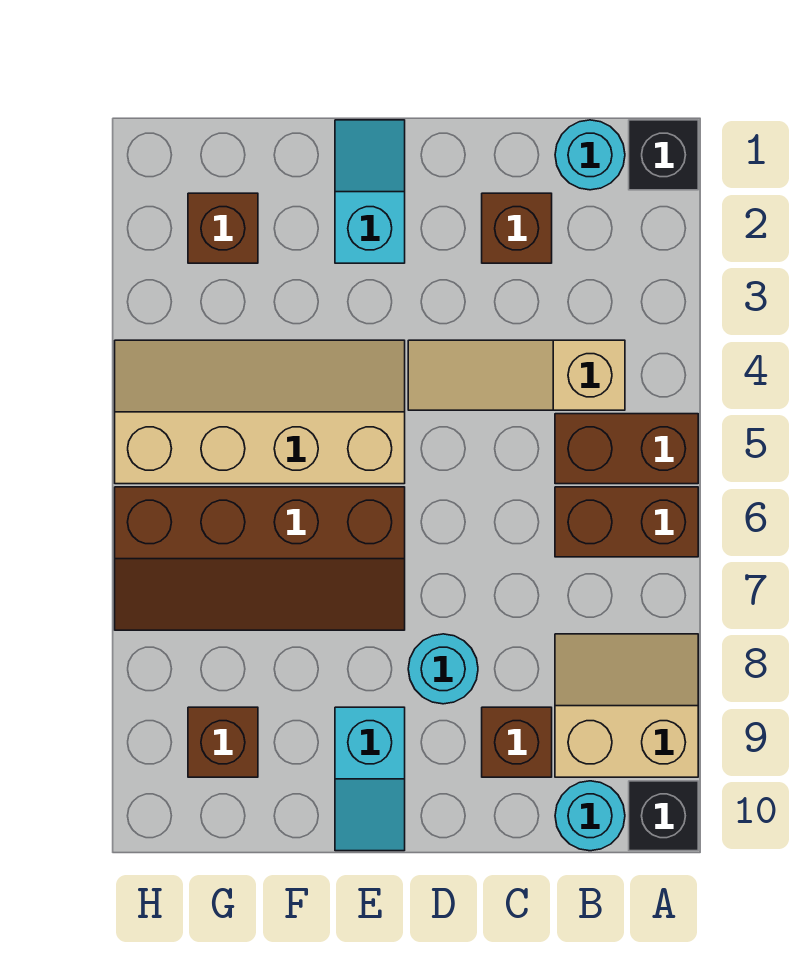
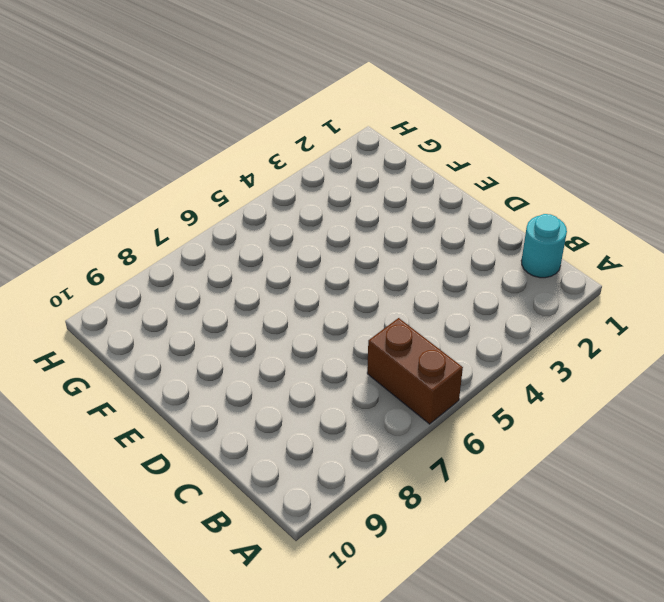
none -> black brick A1 level 1
none -> brown brick A5:B5 level 1
none -> tan slope A8:B9 level 1 top 9

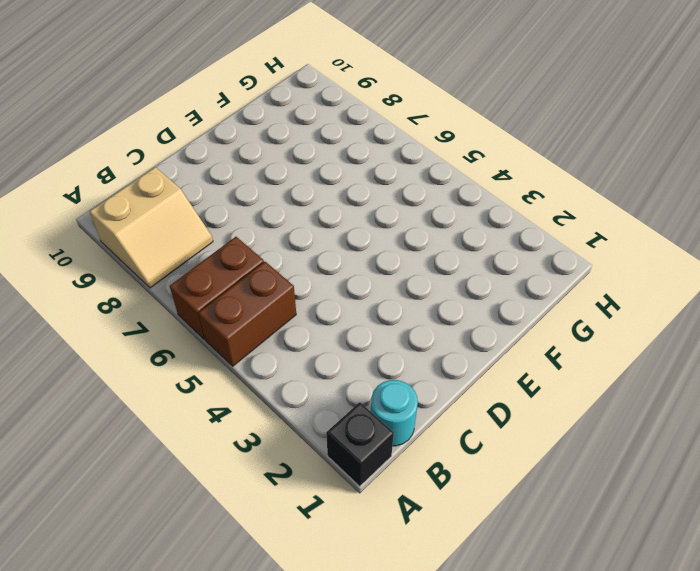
none -> black brick A10 level 1
none -> tan slope B4:D4 level 1 top B
none -> cyan round brick B10 level 1

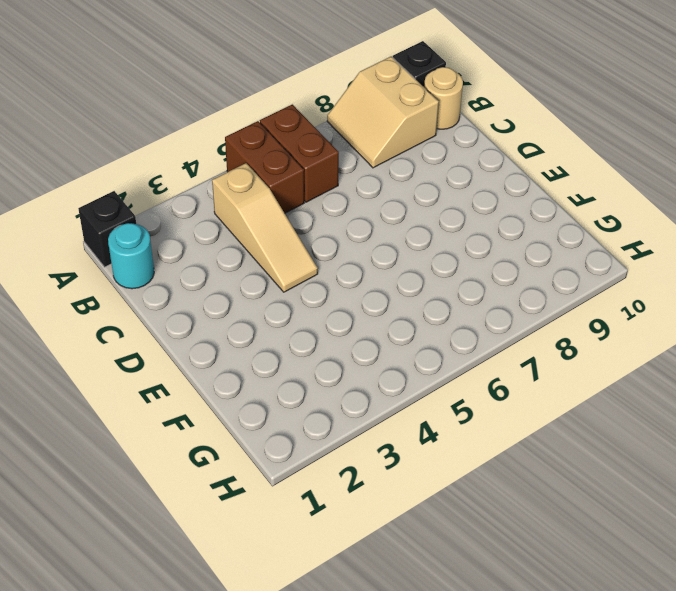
tan round brick B10 level 1 -> cyan round brick B10 level 1
none -> brown brick C2 level 1
none -> brown brick C9 level 1
none -> cyan round brick D8 level 1

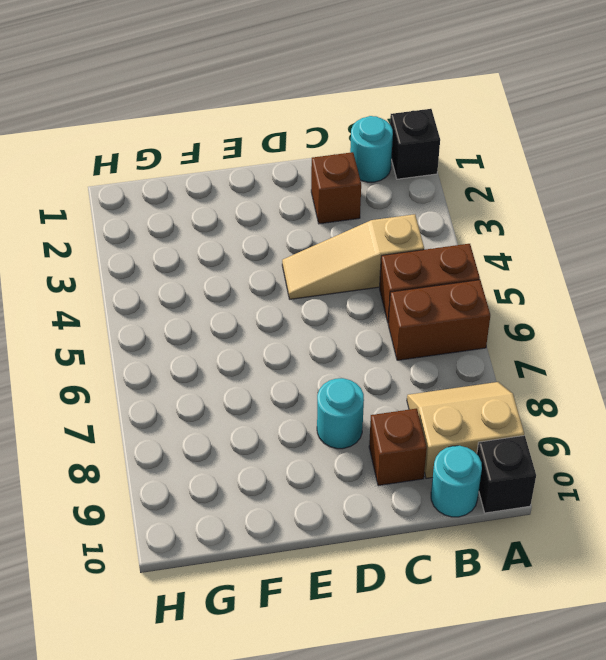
none -> cyan slope E1:E2 level 1 top 2
none -> tan slope E4:H5 level 1 top 5
none -> brown slope E6:H7 level 1 top 6

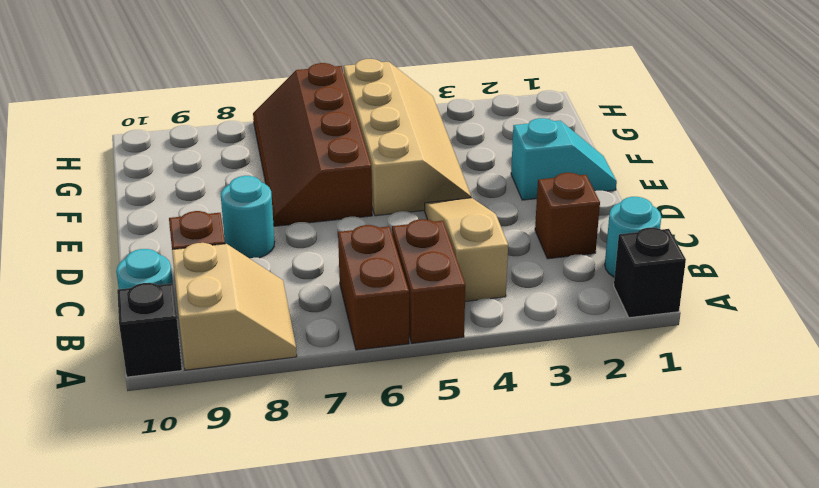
none -> cyan slope E9:E10 level 1 top 9
none -> brown brick G2 level 1
none -> brown brick G9 level 1

